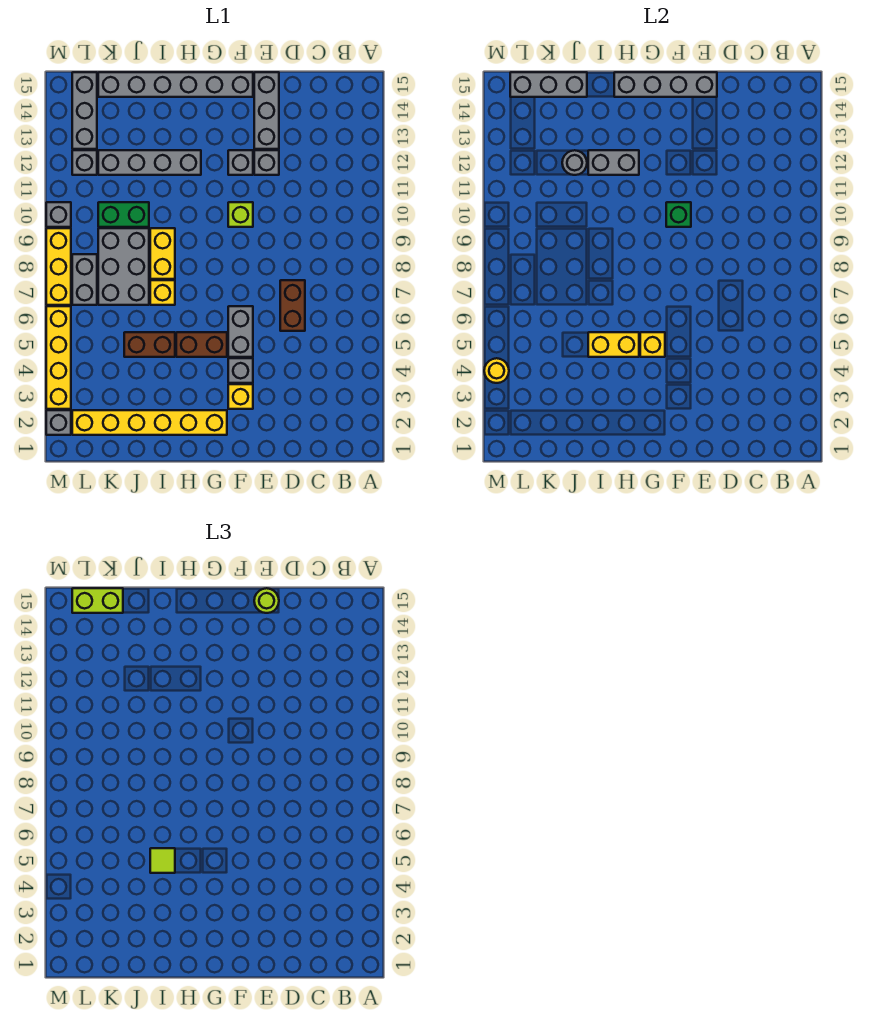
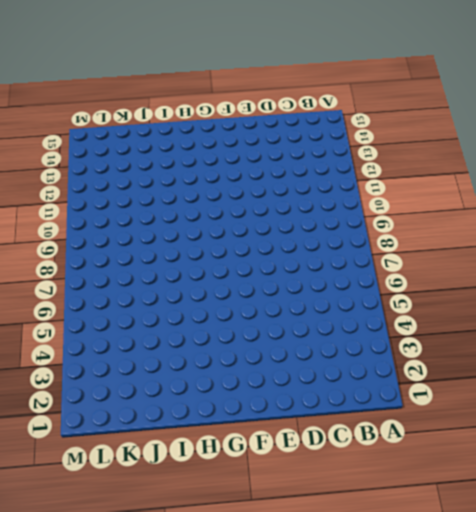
none -> brown brick D6:D7 level 1
none -> grey brick E12 level 1
none -> grey brick E13:E15 level 1
none -> yellow brick F3 level 1

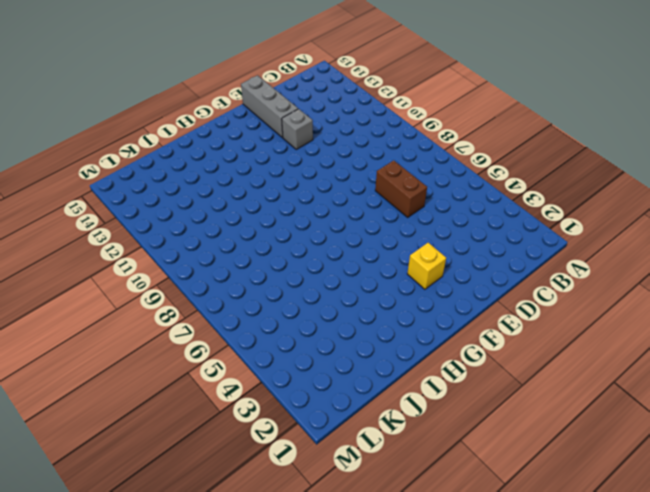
none -> grey brick F4 level 1
none -> grey brick F5:F6 level 1
none -> lime brick F10 level 1
none -> grey brick F12 level 1

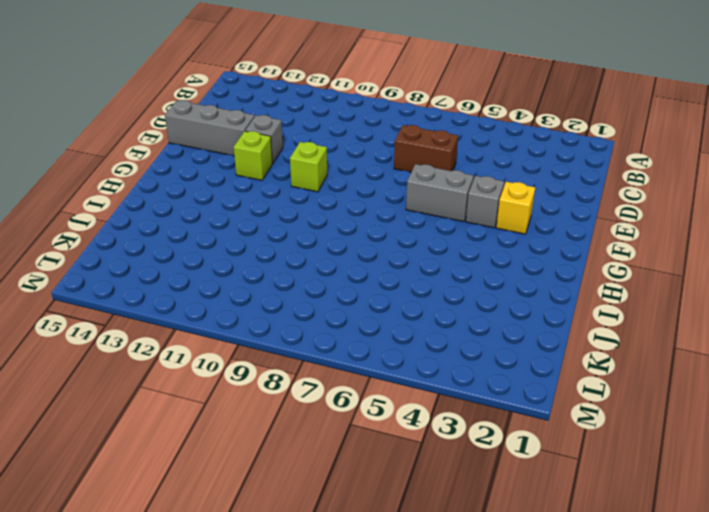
lime brick F12 level 1 -> grey brick F12 level 1
none -> grey brick F15:K15 level 1
none -> yellow brick G2:L2 level 1
none -> brown brick G5:H5 level 1
none -> grey brick H12:K12 level 1

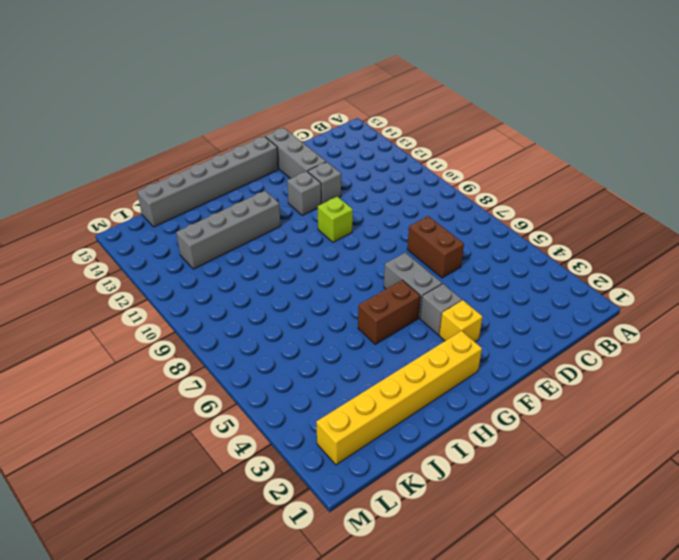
none -> brown brick I5:J5 level 1
none -> yellow brick I7 level 1
none -> yellow brick I8:I9 level 1
none -> grey brick J7:K9 level 1

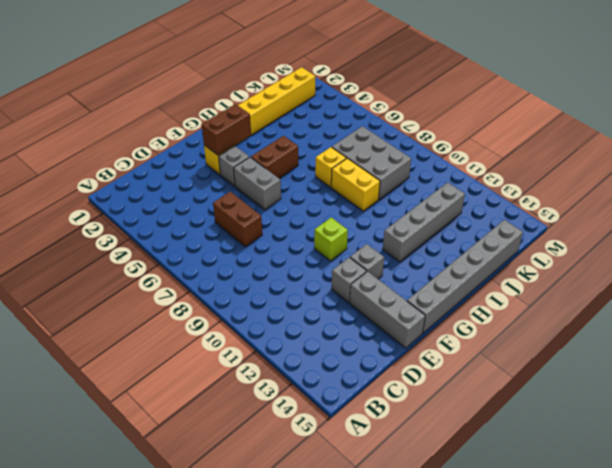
brown brick F3:G3 level 2 -> brown brick I5:J5 level 1
none -> green brick J10:K10 level 1
none -> grey brick L7:L8 level 1
none -> grey brick L12 level 1
none -> grey brick L13:L15 level 1

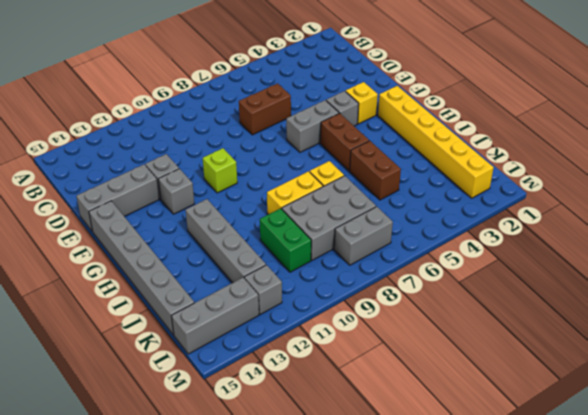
none -> grey brick M2 level 1
none -> yellow brick M3:M6 level 1
none -> yellow brick M7:M9 level 1
none -> grey brick M10 level 1

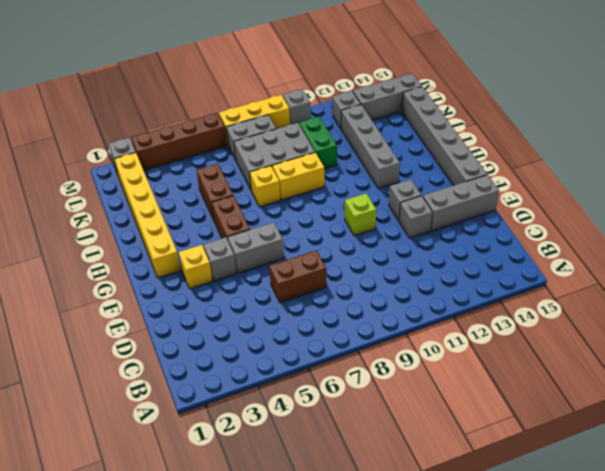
brown brick M3:M6 level 1 -> yellow brick M3:M6 level 1
none -> grey brick E15:H15 level 2
none -> green brick F10 level 2
none -> yellow brick G5 level 2
none -> yellow brick H5:I5 level 2

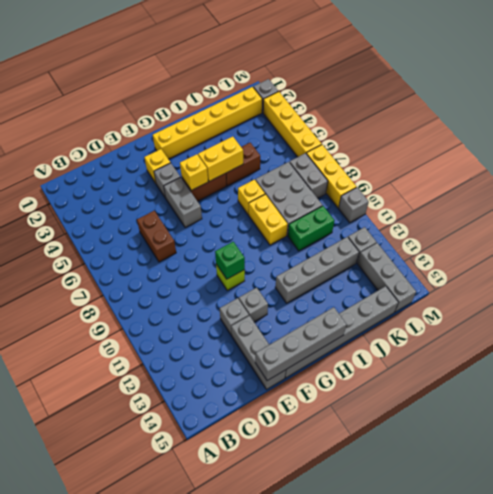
none -> grey brick H12:I12 level 2
none -> grey round brick J12 level 2
none -> grey brick J15:L15 level 2
none -> yellow round brick M4 level 2

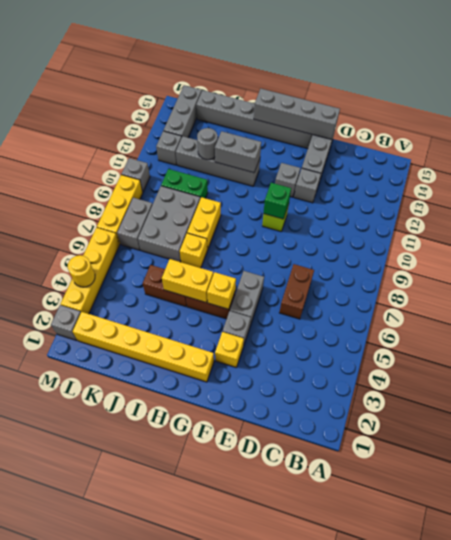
none -> grey brick J15:L15 level 2
none -> lime round brick E15 level 3
none -> lime tile I5 level 3
none -> lime brick K15:L15 level 3

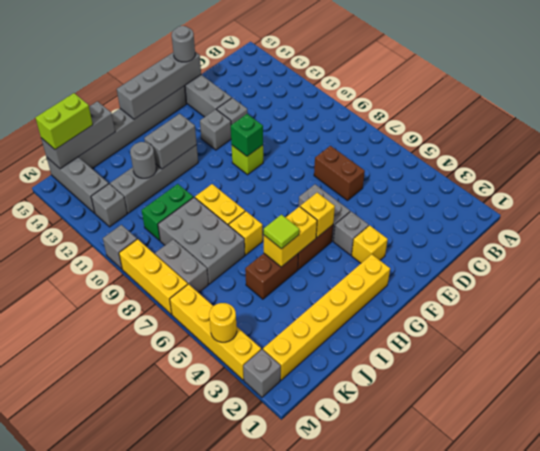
grey round brick E15 level 3 -> lime round brick E15 level 3

